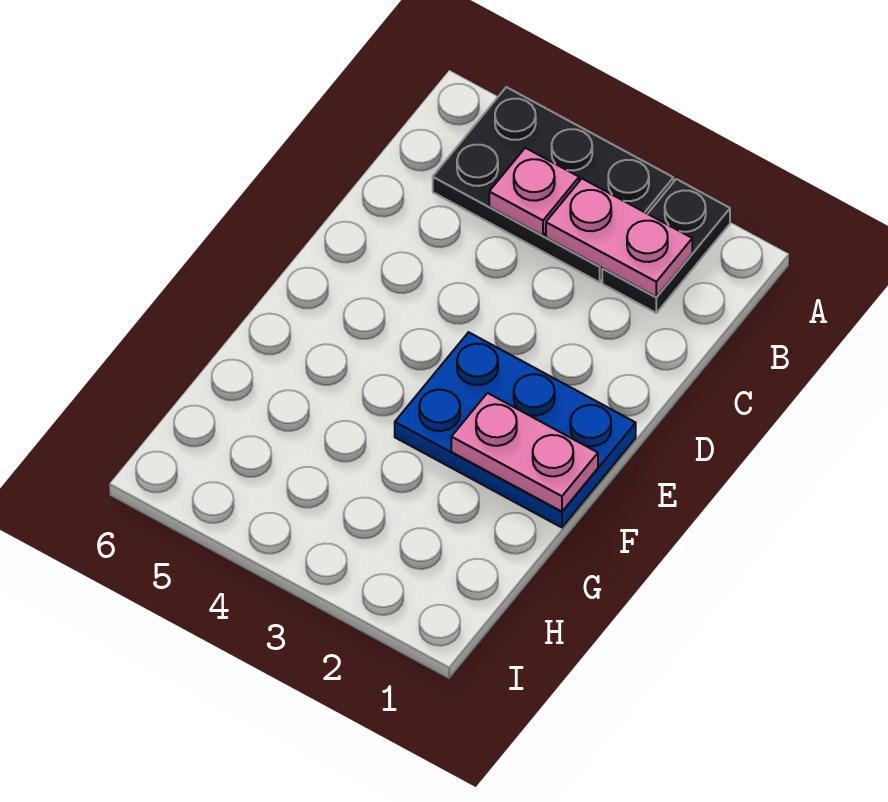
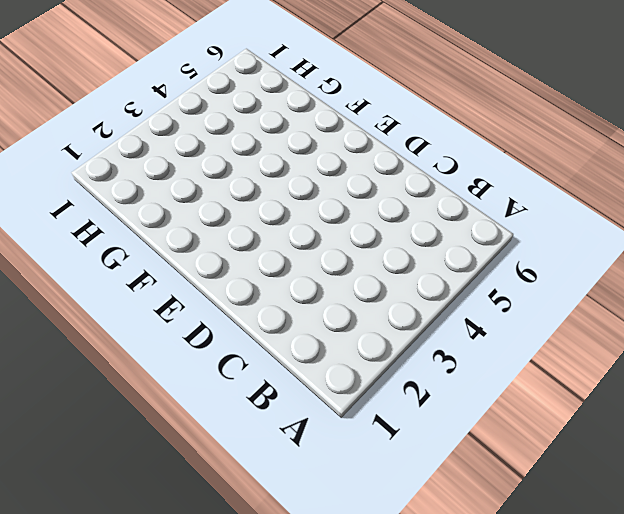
none -> black plate A2:B2 level 1
none -> black plate A3:B5 level 1

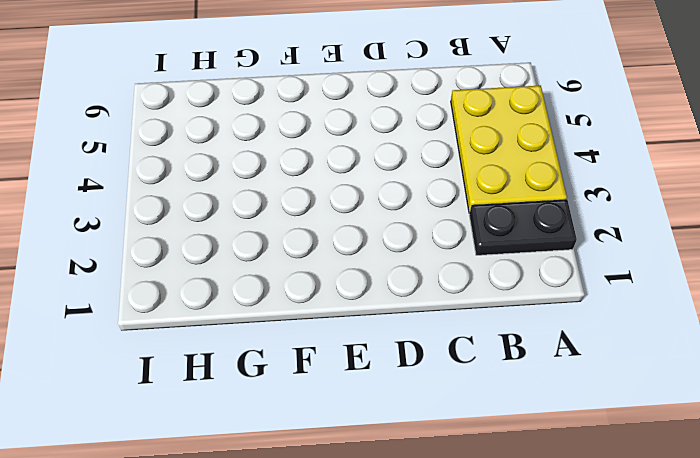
yellow plate A3:B5 level 1 -> black plate A3:B5 level 1
none -> blue plate E1:F3 level 1
none -> pink plate B2:B3 level 2

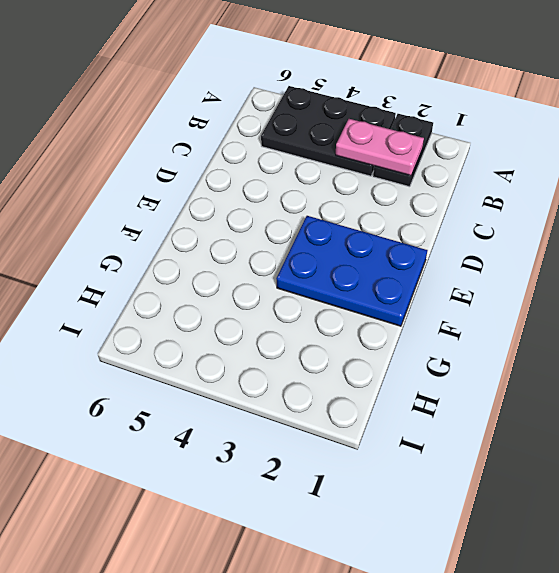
none -> pink plate B4 level 2
none -> pink plate F1:F2 level 2

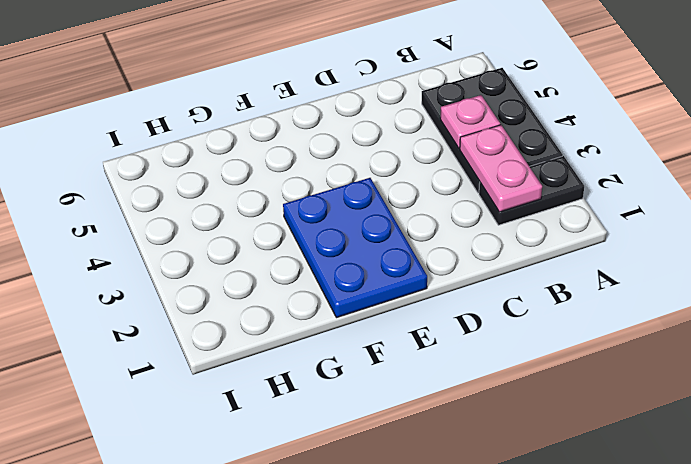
none -> pink plate F1:F2 level 2

